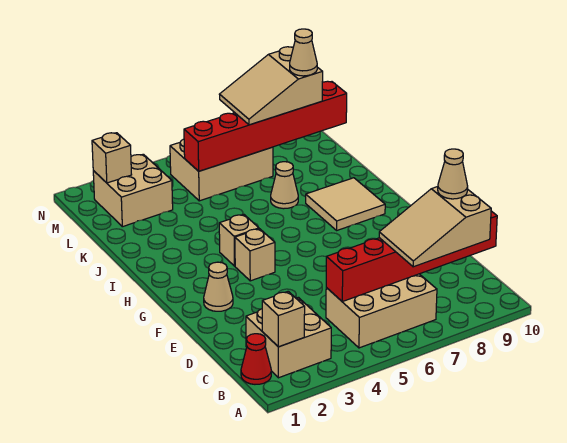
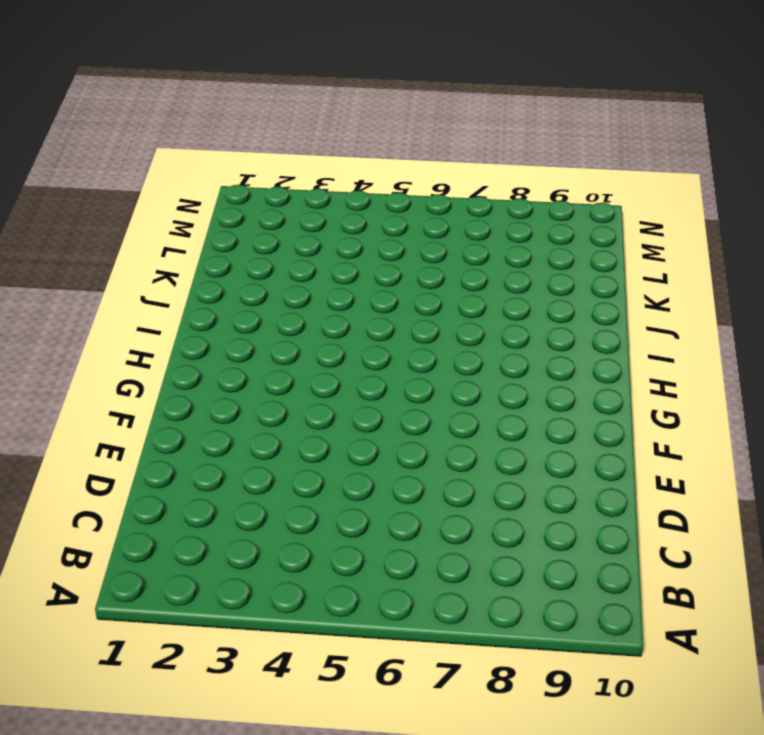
none -> red cone B1 level 1
none -> tan brick B2:C3 level 1
none -> tan brick B5:C7 level 1

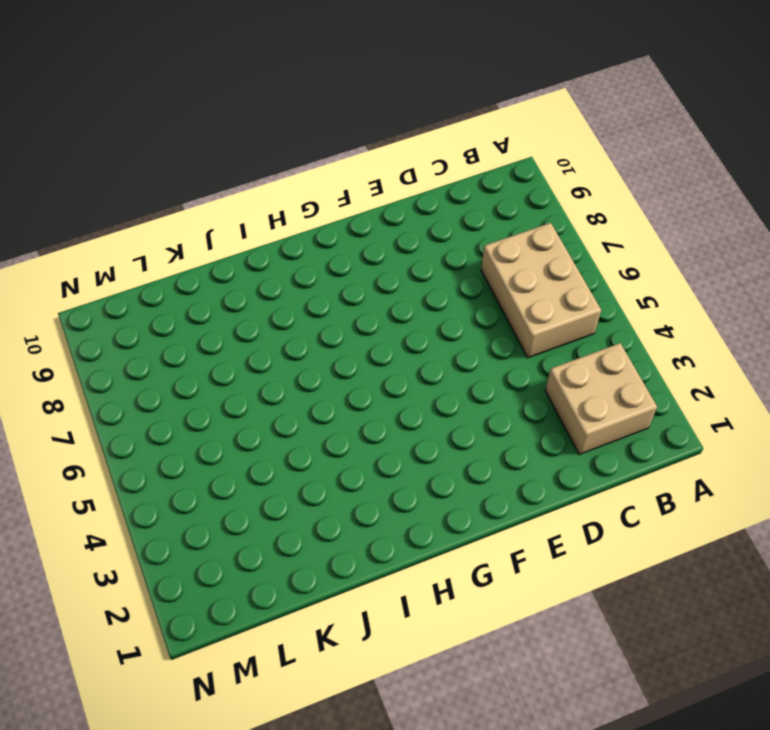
none -> red cone B1 level 1
none -> tan cone F2 level 1
none -> tan brick G4 level 1

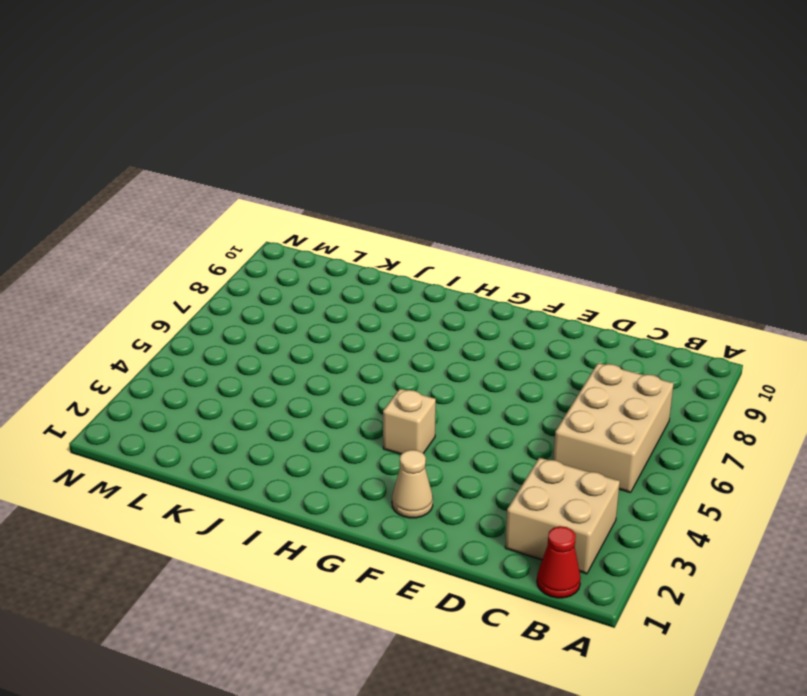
none -> tan brick H4 level 1
none -> tan tile H8:I9 level 1
none -> tan cone J7 level 1

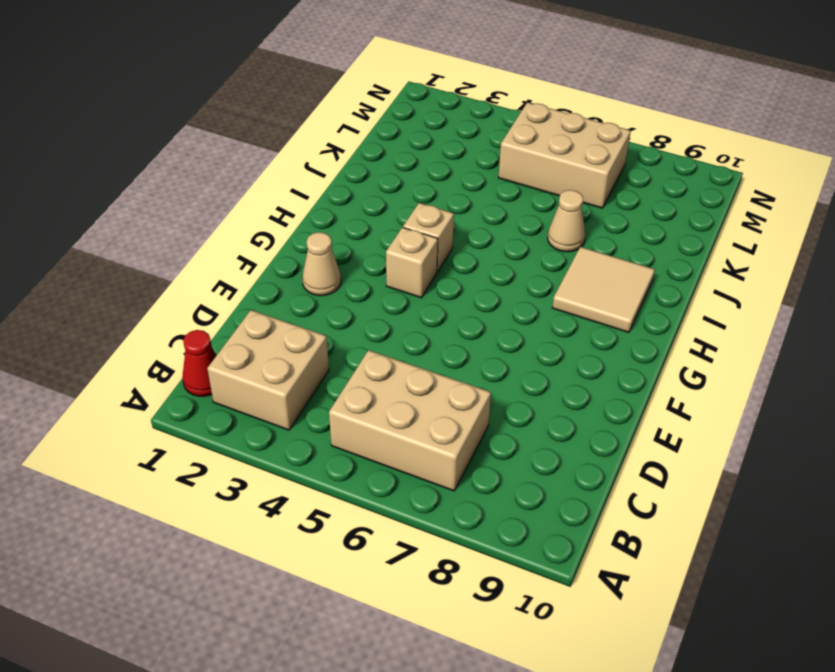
none -> tan brick L2:M3 level 1
none -> tan brick B2 level 2
none -> red brick C5:C10 level 2

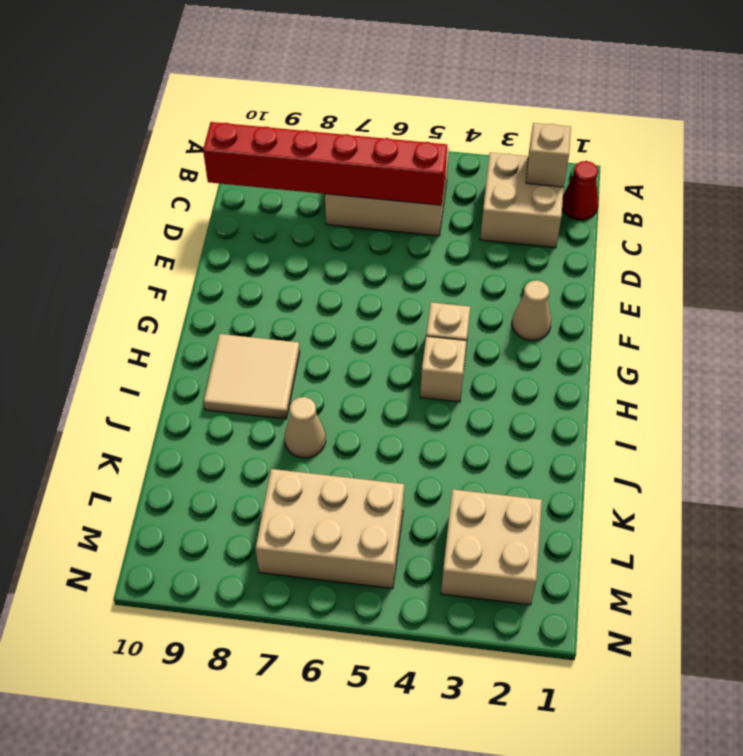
none -> red brick L5:L10 level 2
none -> tan brick M2 level 2
none -> tan slope B7:C9 level 3 top 9

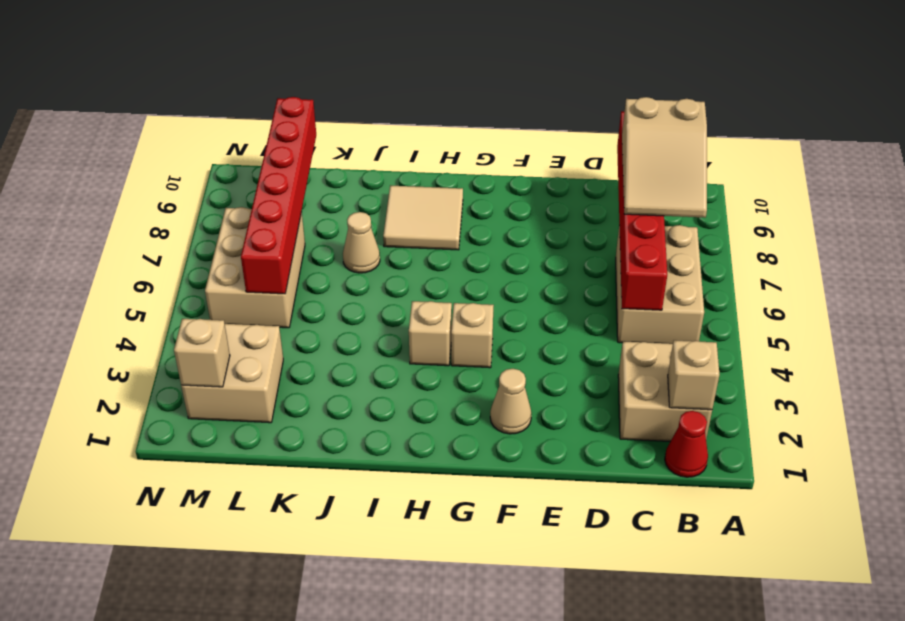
none -> tan slope L7:M9 level 3 top 9
none -> tan cone C9 level 4
none -> tan cone L9 level 4

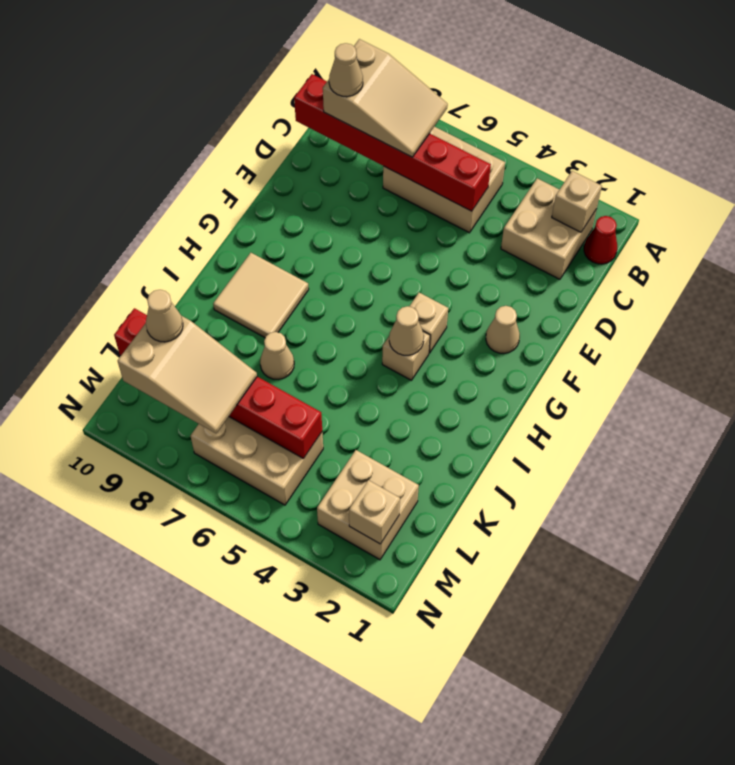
tan cone H4 level 2 -> none

